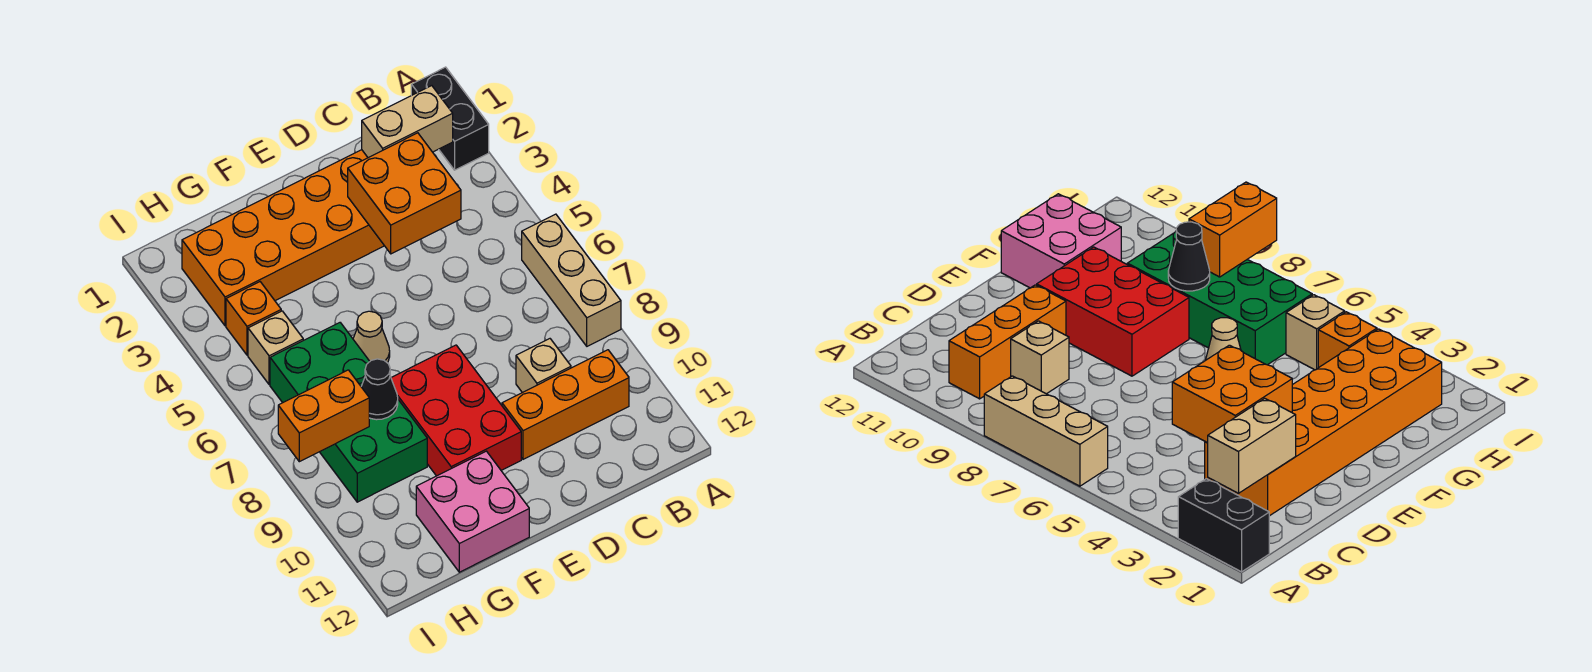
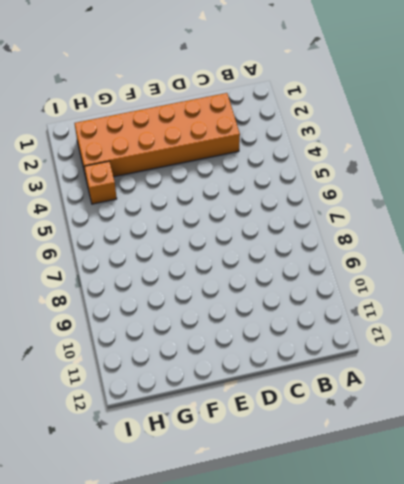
none -> black brick A1:A2 level 1
none -> tan brick A6:A8 level 1
none -> orange brick B10:D10 level 1

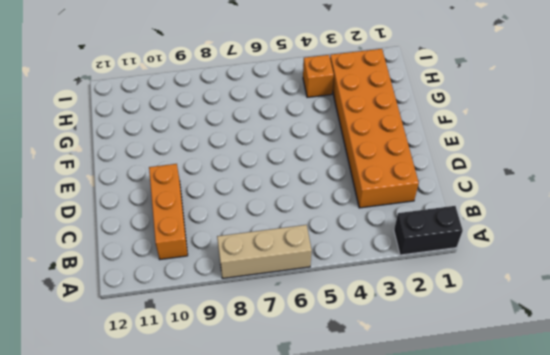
none -> tan brick C9 level 1
none -> red brick E8:F10 level 1
none -> tan cone F6 level 1

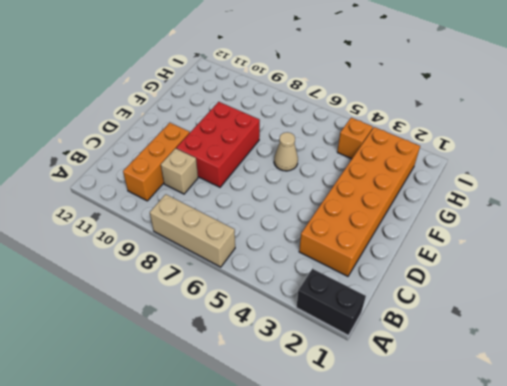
red brick D8:F9 level 1 -> red brick E8:F10 level 1
none -> pink brick F11:G12 level 1
none -> green brick G6:H9 level 1
none -> tan brick H5 level 1

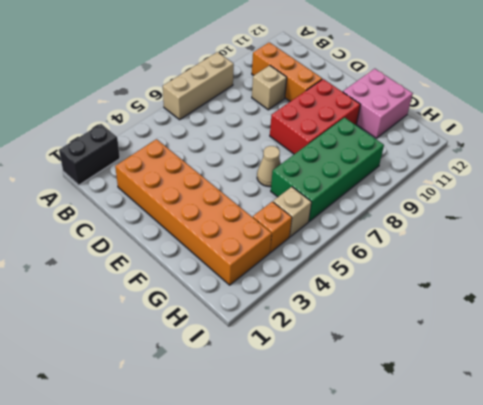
none -> tan brick B2:C2 level 2
none -> orange brick C3:D4 level 2
none -> black cone G8 level 2

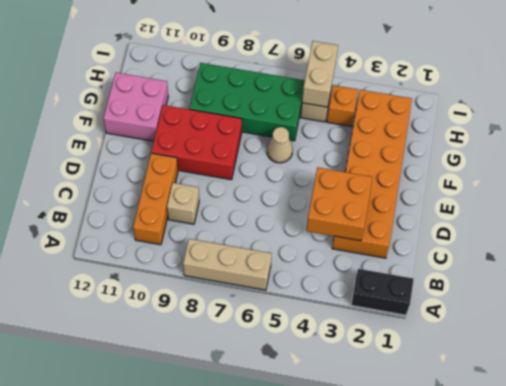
tan brick H5:I5 level 2 -> tan brick B2:C2 level 2
none -> black cone G8 level 2
none -> orange brick H8:I8 level 2

